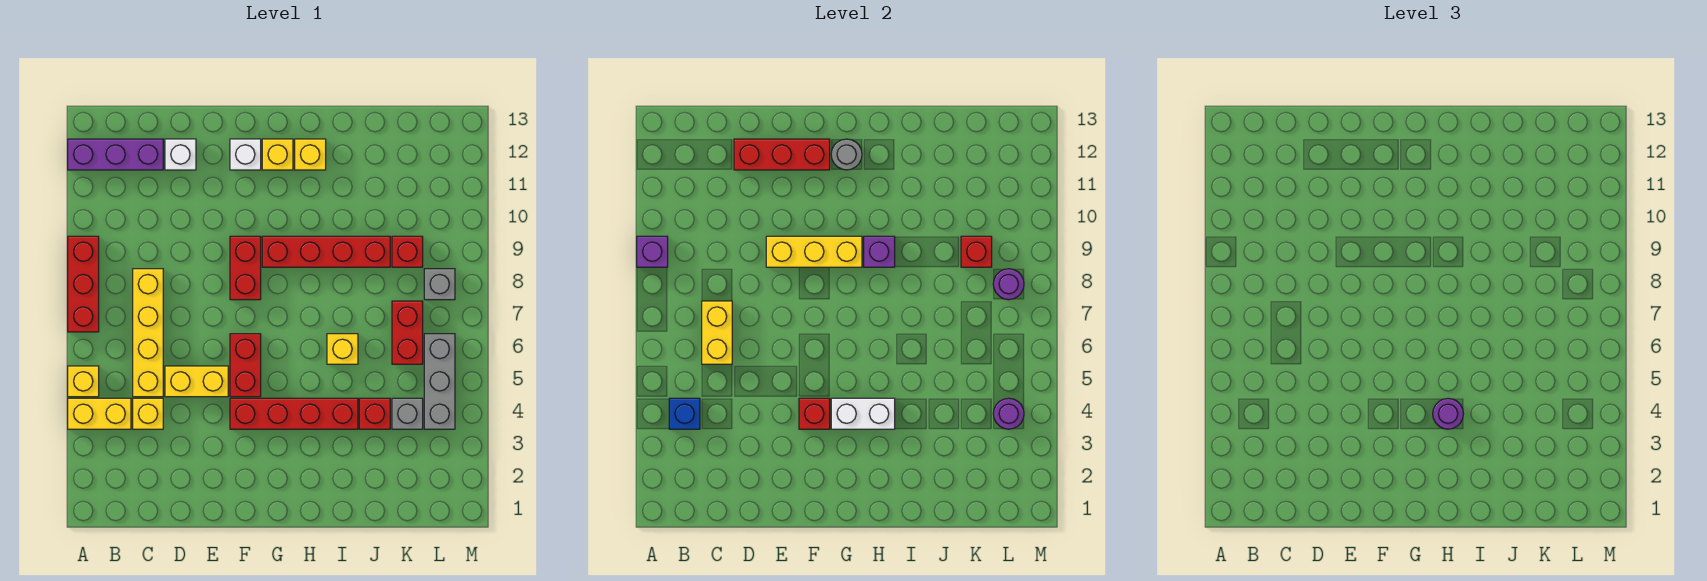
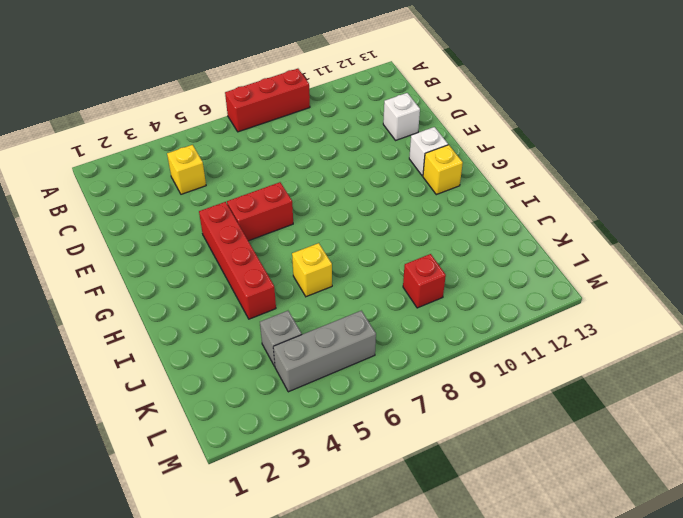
none -> yellow brick A4:B4 level 1
none -> yellow brick A5 level 1
none -> purple brick A12:C12 level 1
none -> yellow brick C5:C8 level 1

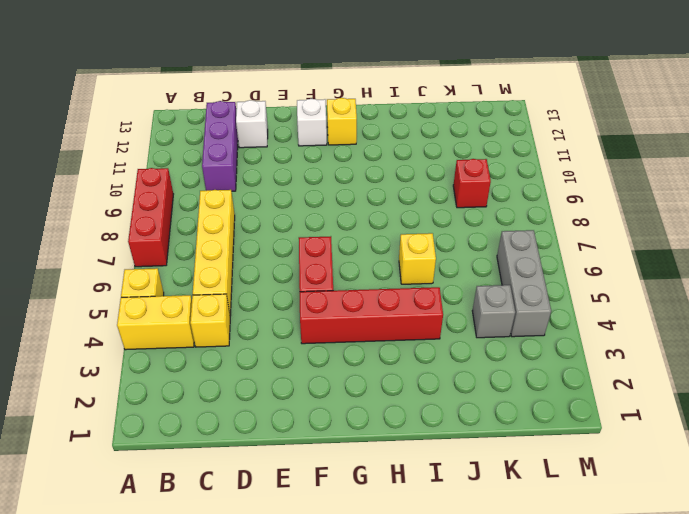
purple brick C10:C12 level 1 -> purple brick A12:C12 level 1
none -> yellow brick D5:E5 level 1
none -> red brick F8:F9 level 1
none -> red brick G9:J9 level 1
none -> yellow brick H12 level 1

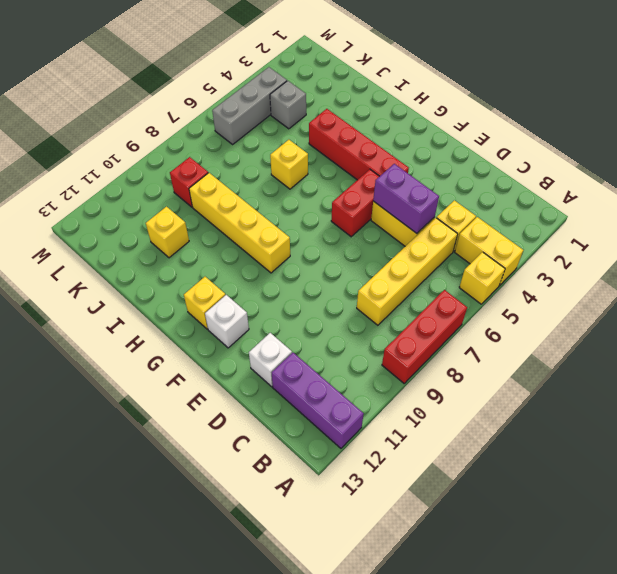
purple brick D5:E5 level 2 -> none
yellow brick G9:J9 level 1 -> red brick G9:J9 level 1
yellow brick J11 level 1 -> yellow brick H12 level 1
none -> red brick F8:F9 level 1
none -> red brick J4 level 1
none -> red brick K6:K7 level 1
none -> grey brick L8 level 1

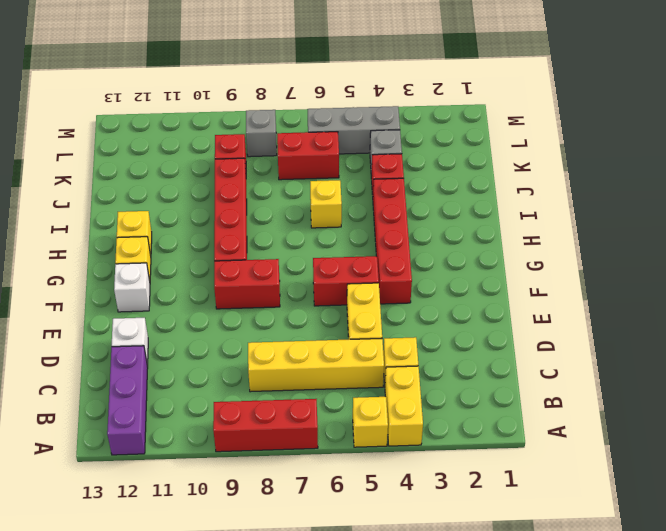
none -> purple brick A9 level 2
none -> blue brick B4 level 2
none -> yellow brick C6:C7 level 2
none -> red brick D12:F12 level 2

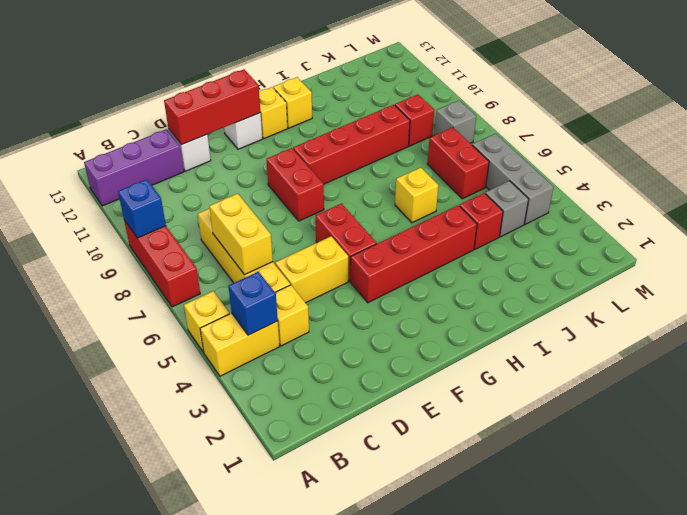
blue brick A9 level 2 -> purple brick A9 level 2
none -> yellow brick E9:G9 level 2
none -> red brick F4 level 2
none -> white brick G4:H4 level 2
none -> grey round brick G12 level 2

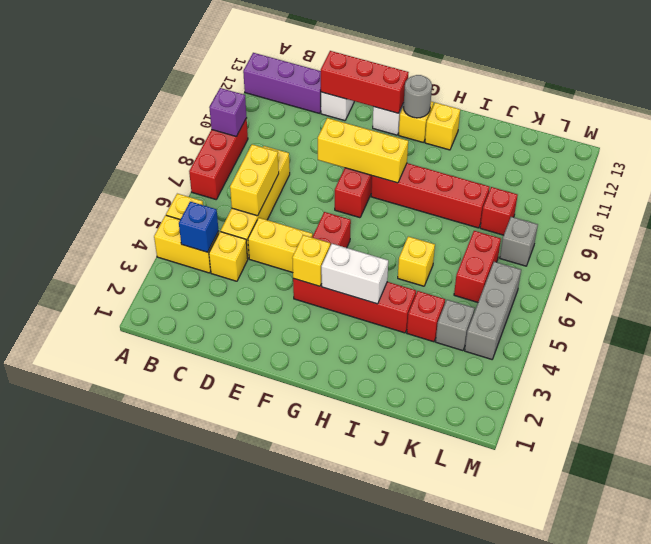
yellow brick F4 level 2 -> red brick F4 level 2
none -> purple brick H9 level 2
none -> red brick K9 level 2
none -> purple round brick L4 level 2
none -> purple round brick L8 level 2

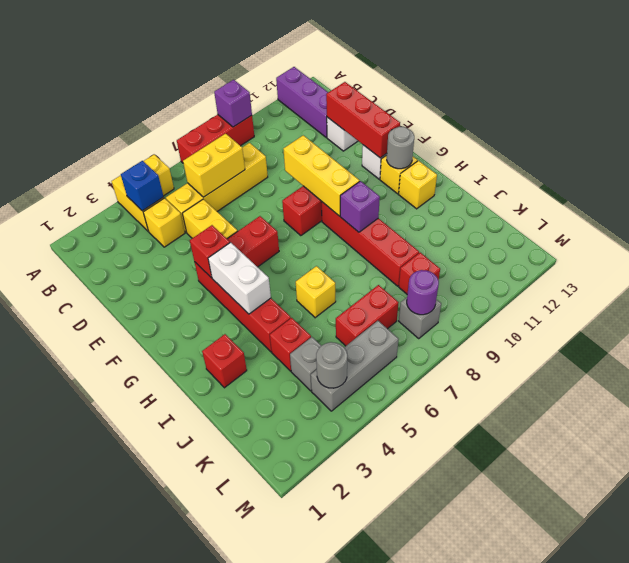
red brick I2 level 1 -> red brick K9 level 2
grey round brick L4 level 2 -> purple round brick L4 level 2
none -> purple round brick H4 level 3

